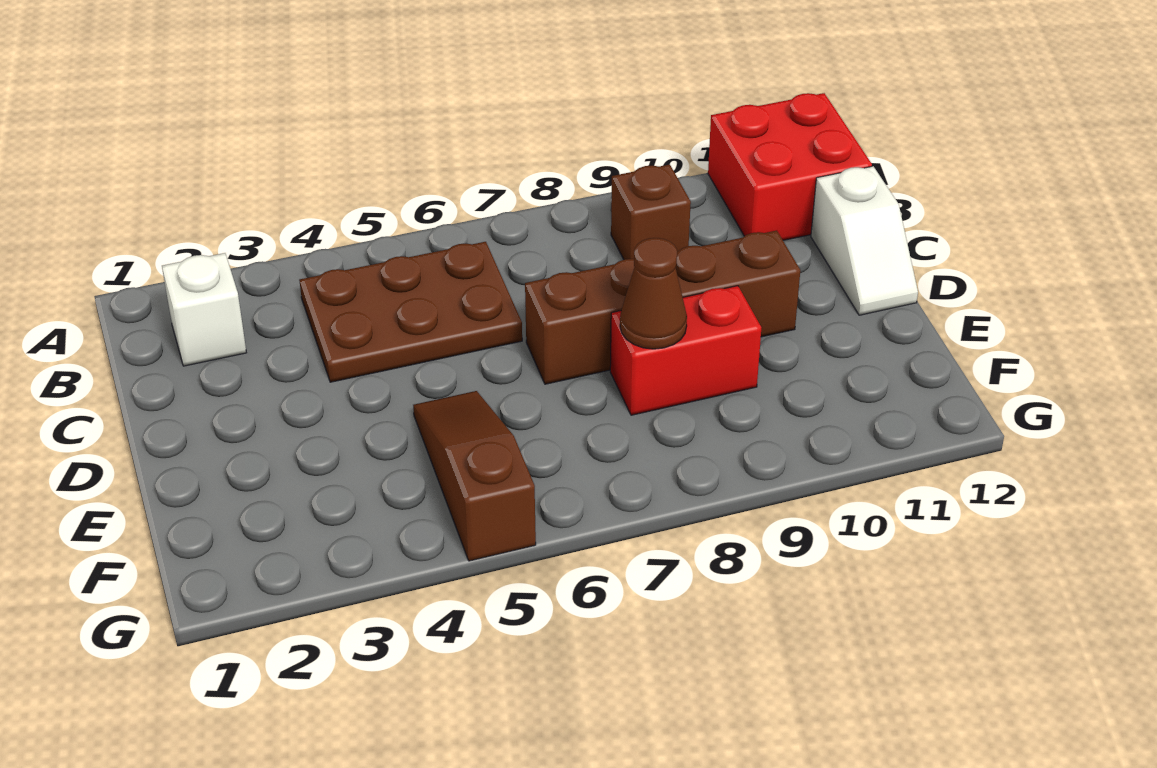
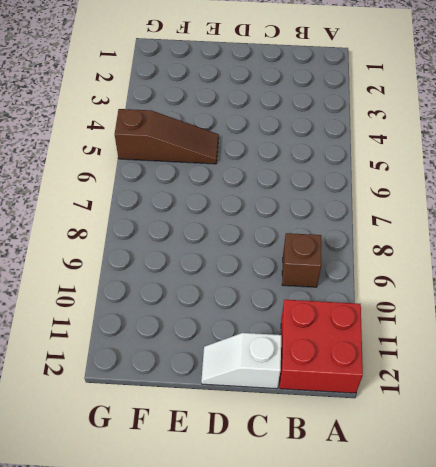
none -> white brick B2 level 1
none -> brown plate B4:C6 level 1

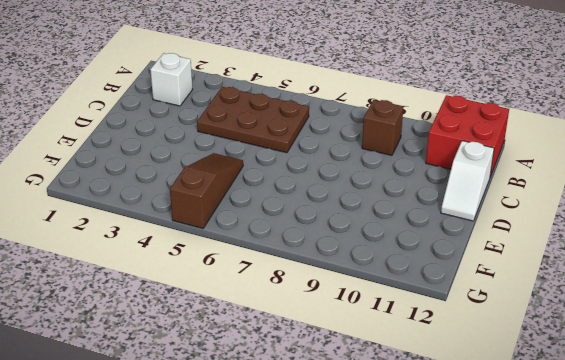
none -> brown brick D7:D10 level 1
none -> red brick E8:E9 level 1

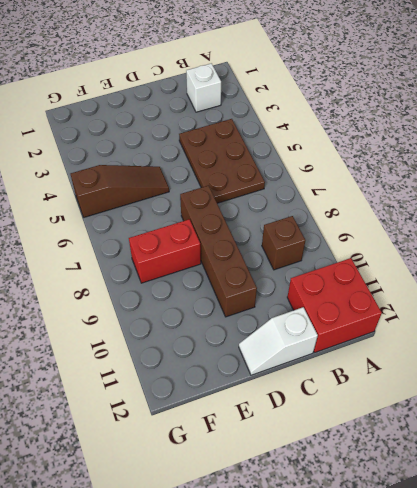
red brick E8:F8 level 1 -> red brick E8:E9 level 1
none -> brown cone E8 level 2

